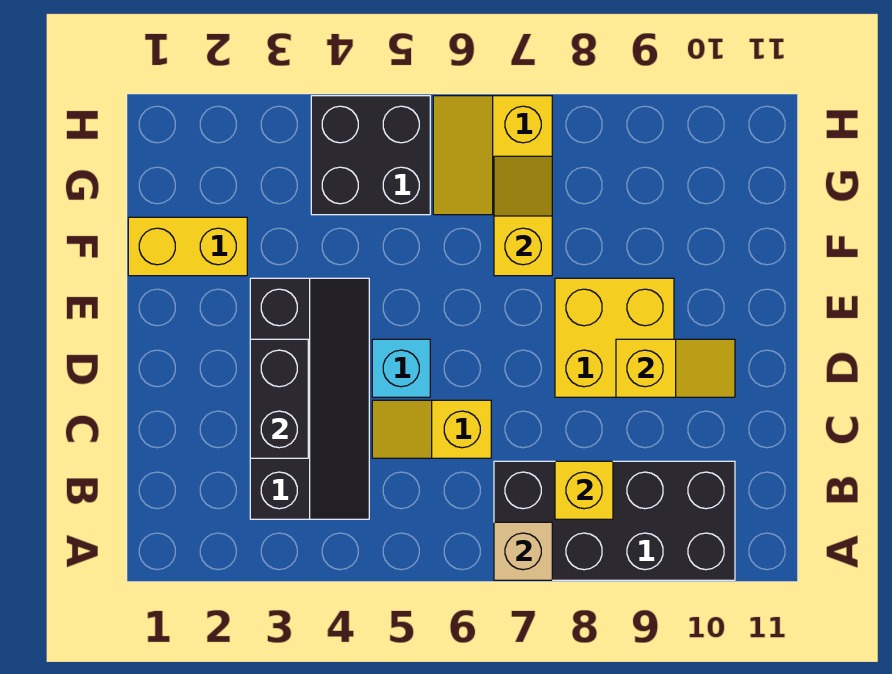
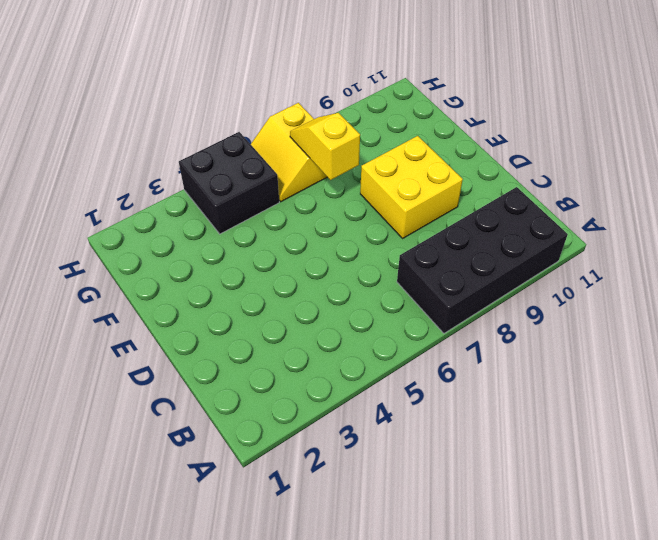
none -> black slope B3:E4 level 1 top 3
none -> yellow slope C5:C6 level 1 top 6
none -> cyan brick D5 level 1

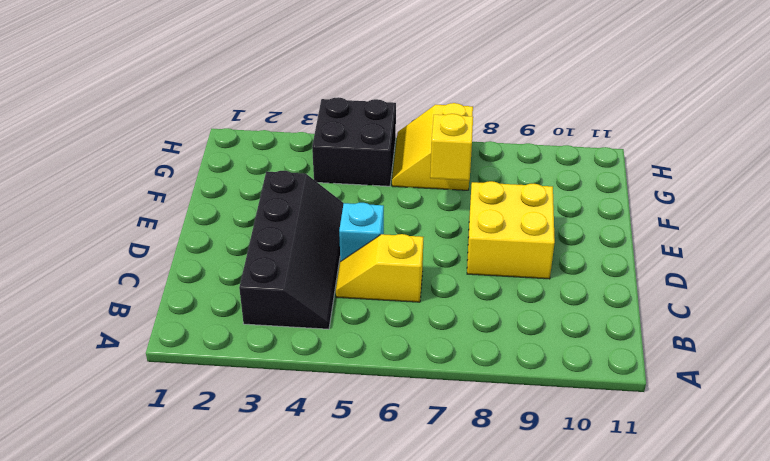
none -> black brick A7:B10 level 1
none -> yellow brick F1:F2 level 1
none -> tan brick A7 level 2

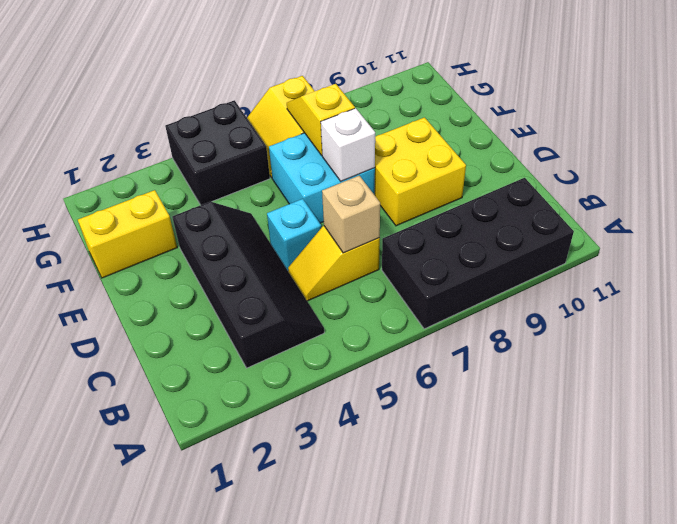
tan brick C6 level 2 -> tan brick A7 level 2
cyan brick E6:F7 level 1 -> none
white brick E7 level 2 -> none
none -> yellow brick B8 level 2
none -> black brick C3:D3 level 2
none -> yellow slope D9:D10 level 2 top 9

